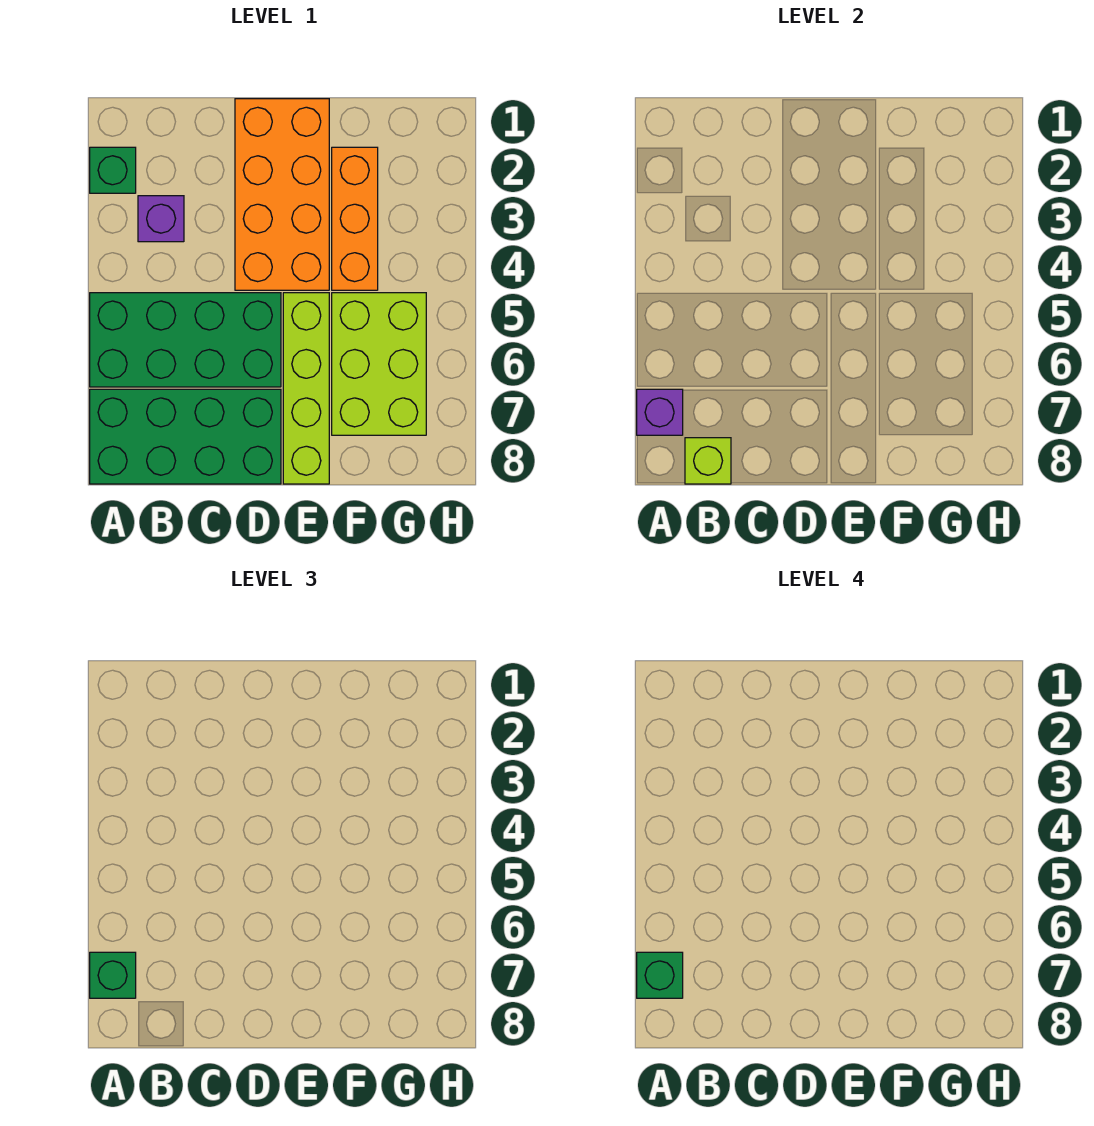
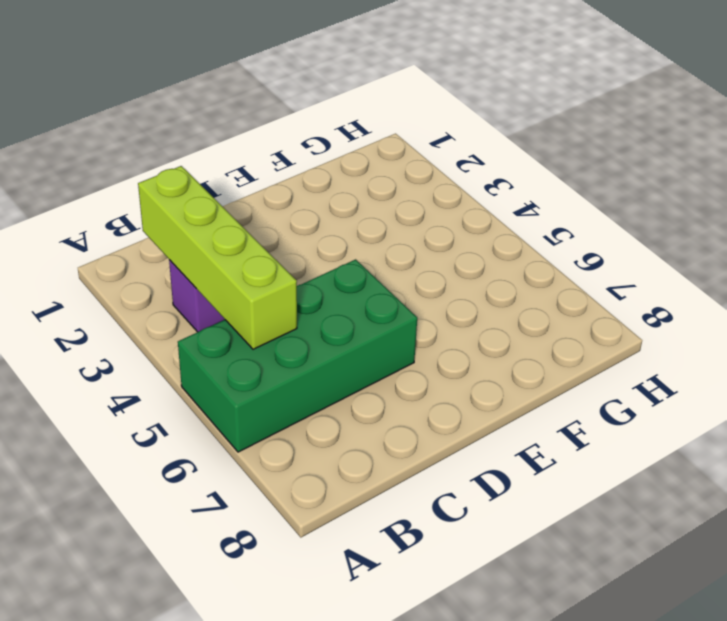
lime brick B2:B5 level 2 -> lime brick E5:E8 level 1
none -> green brick A2 level 1
none -> green brick A7:D8 level 1
none -> orange brick D1:E4 level 1

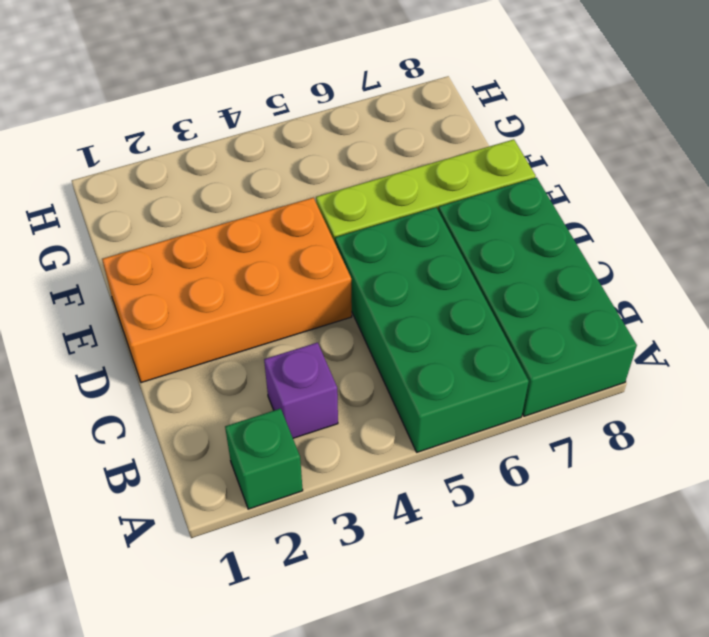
none -> orange brick F2:F4 level 1
none -> lime brick F5:G7 level 1
none -> purple brick A7 level 2

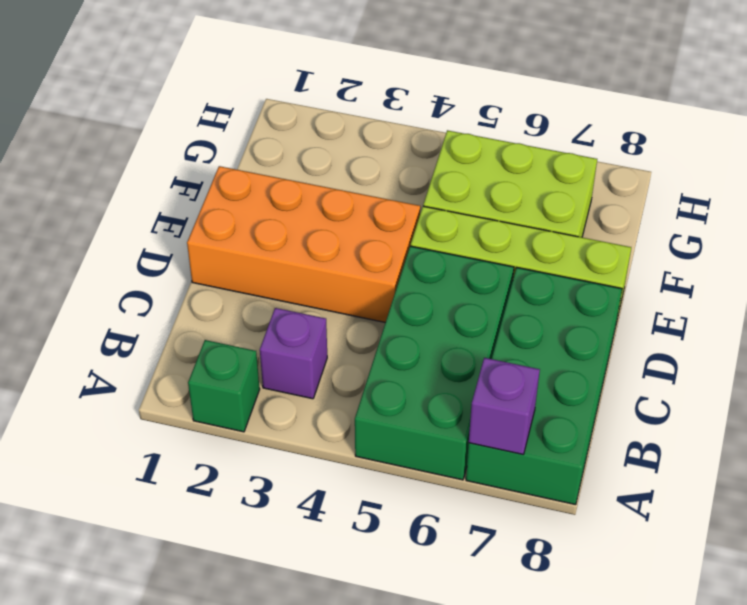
none -> orange brick F2:F4 level 1
none -> lime brick B8 level 2
none -> green brick A7 level 3

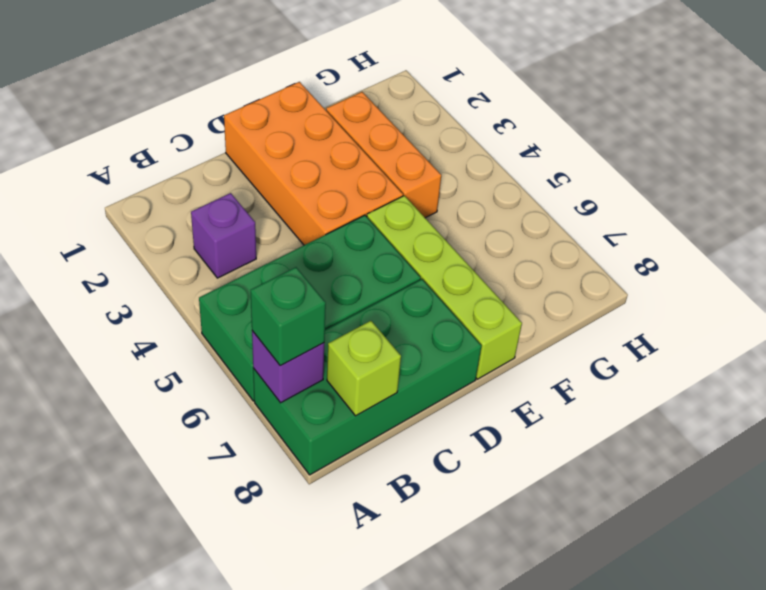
none -> green brick A2 level 1
none -> lime brick F5:G7 level 1
none -> green brick A7 level 4

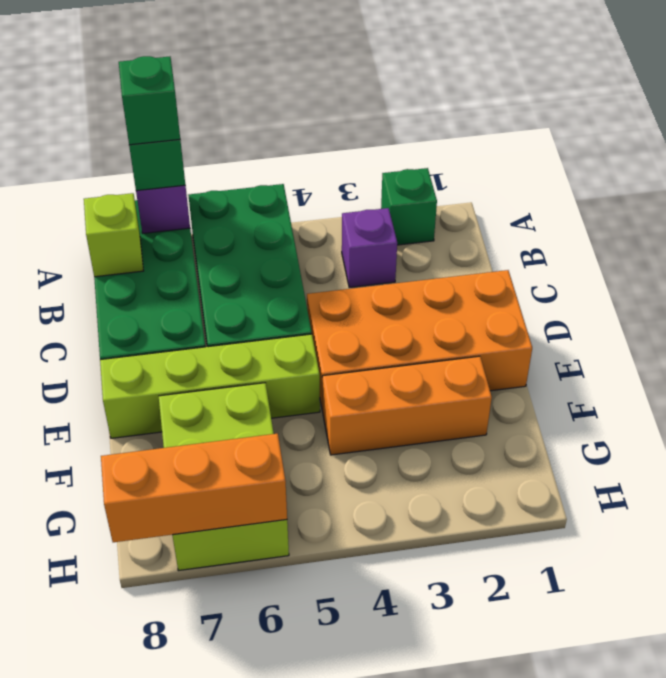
lime brick F6:H7 level 1 -> lime brick F5:G7 level 1
orange brick H6:H8 level 2 -> none

